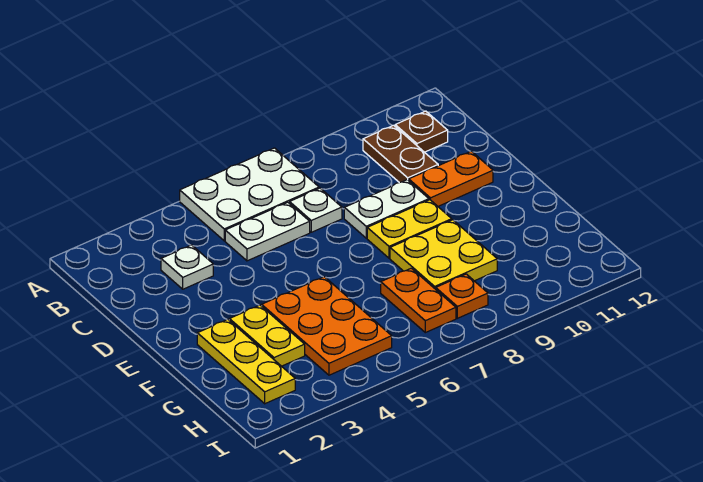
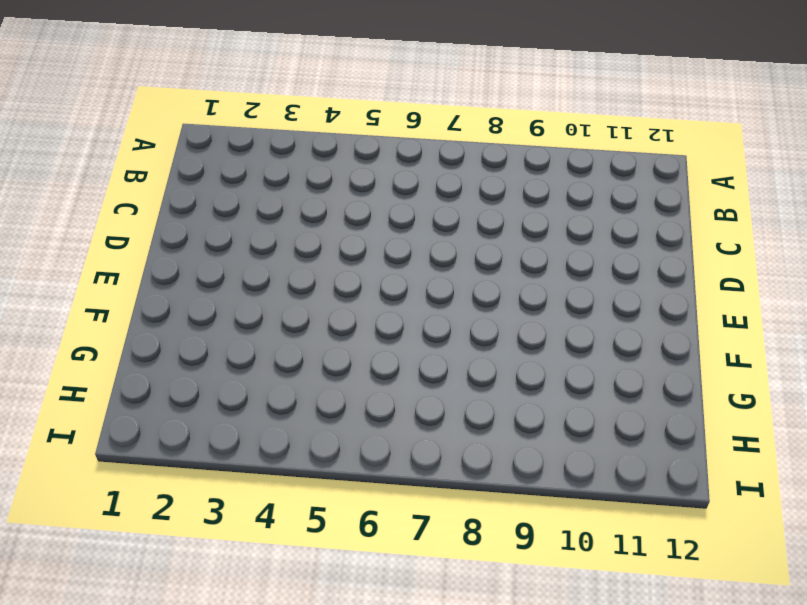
none -> white plate A5:B7 level 1
none -> brown plate B10:C10 level 1
none -> brown plate B11 level 1

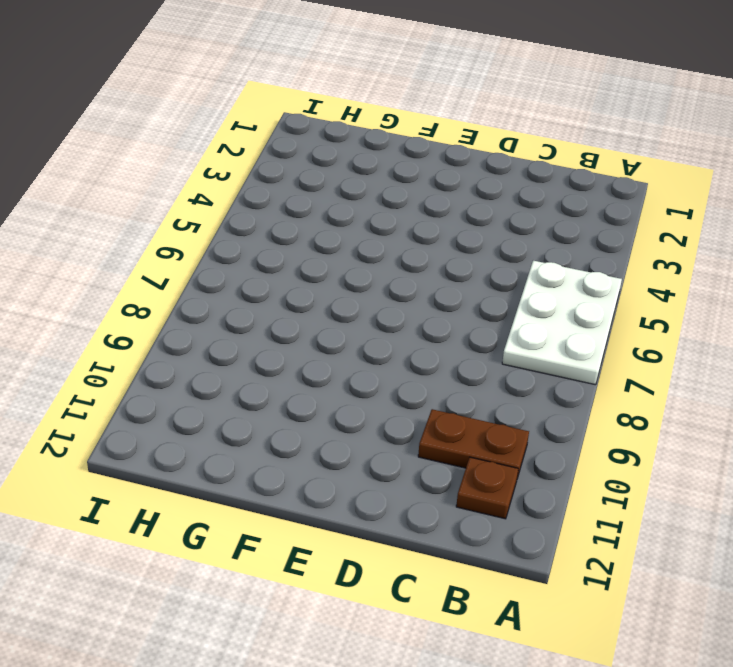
none -> white plate C3 level 1
none -> white plate C5:C6 level 1
none -> white plate C7 level 1

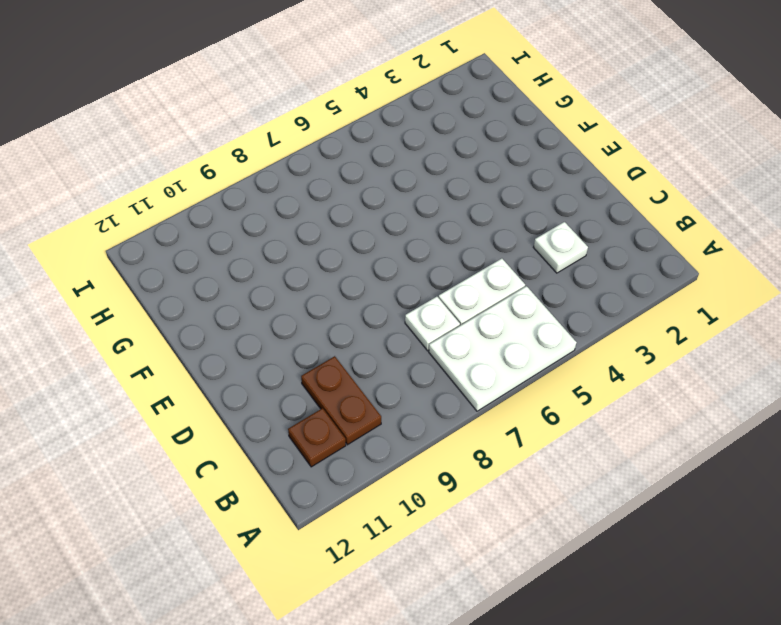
none -> white plate D8:D9 level 1
none -> orange plate D10:D11 level 1
none -> yellow plate E8:E9 level 1

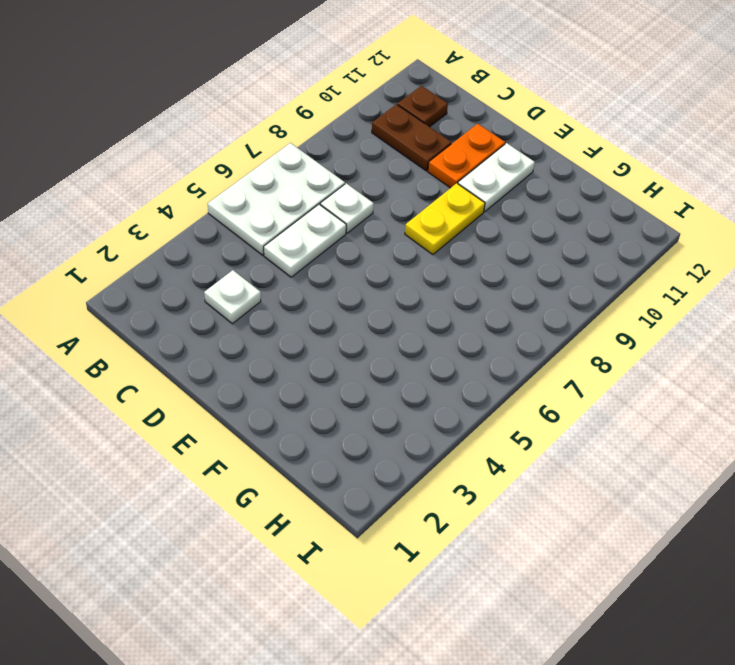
white plate E10:E11 level 1 -> white plate D8:D9 level 1
none -> yellow plate F2:H2 level 1
none -> yellow plate F3:G3 level 1
none -> orange plate F4:H5 level 1

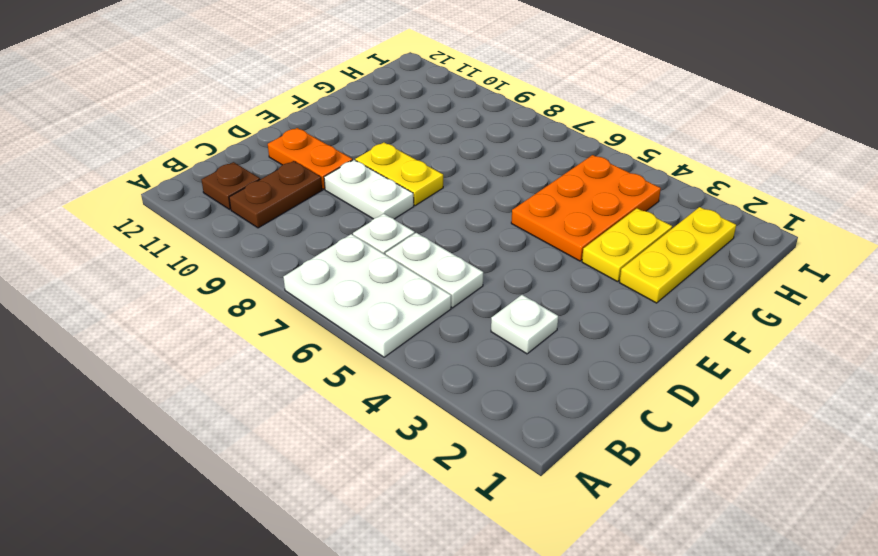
none -> yellow plate F8:G9 level 1
none -> orange plate G7:H7 level 1
none -> orange plate H8 level 1

